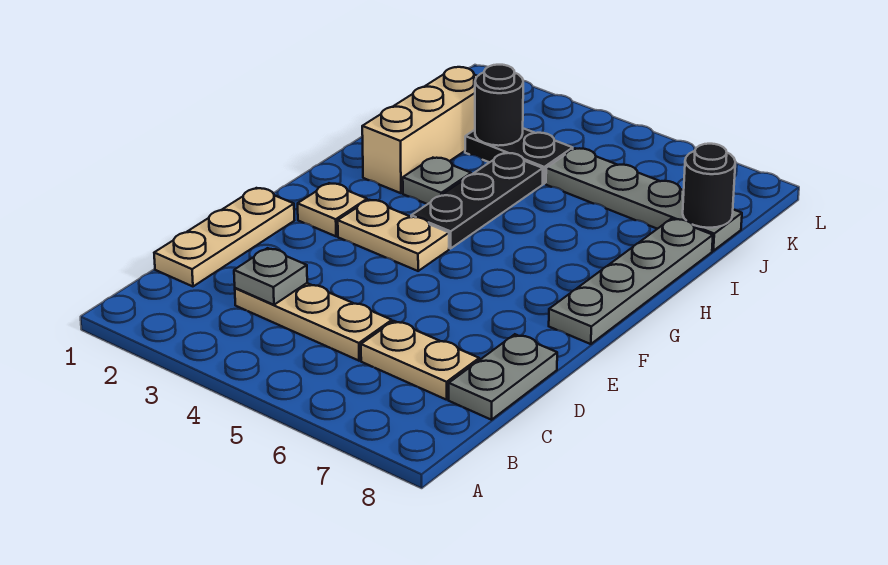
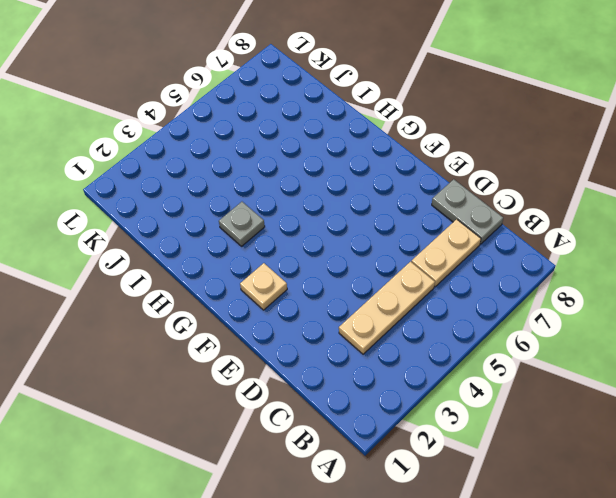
none -> tan plate C1:E1 level 1
none -> tan plate F3:F4 level 1
none -> grey plate F8:I8 level 1

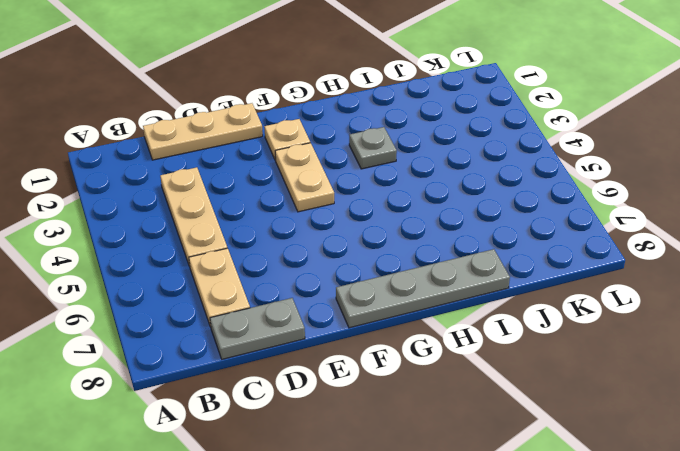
none -> black plate G4:I4 level 1
none -> tan brick H2:J2 level 1
none -> black plate J3:J4 level 1

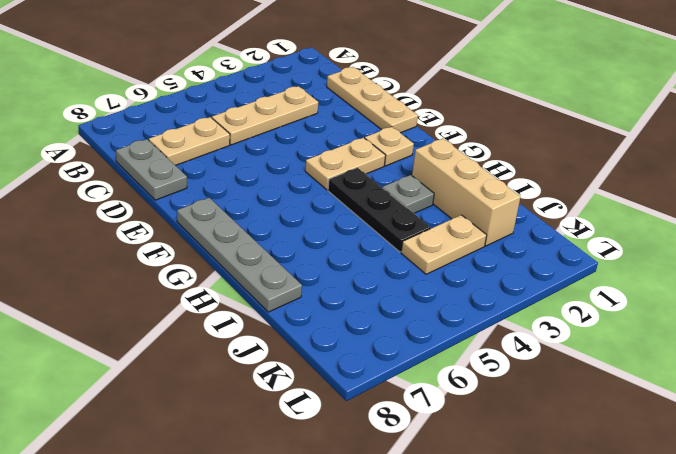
tan plate J3:J4 level 1 -> black plate J3:J4 level 1
none -> grey plate J5:J8 level 1
none -> grey plate C3 level 2
none -> black round brick J3 level 2

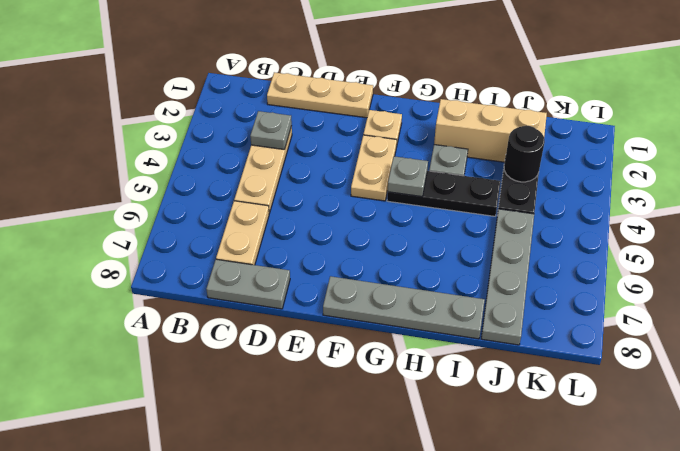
grey plate G4 level 2 -> none
none -> black round brick J8 level 2

